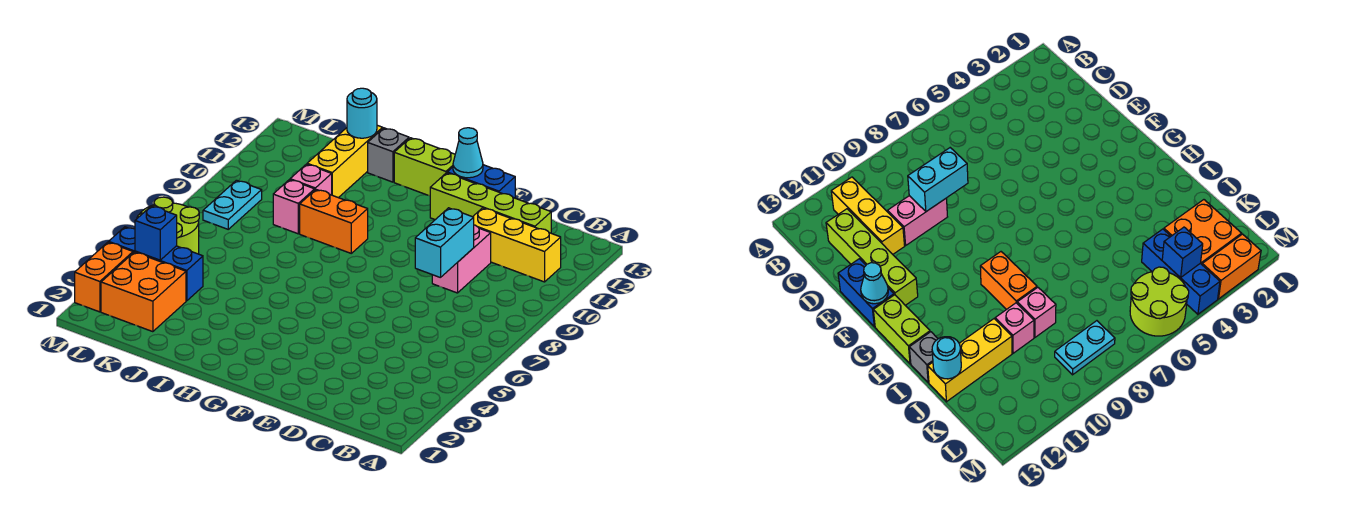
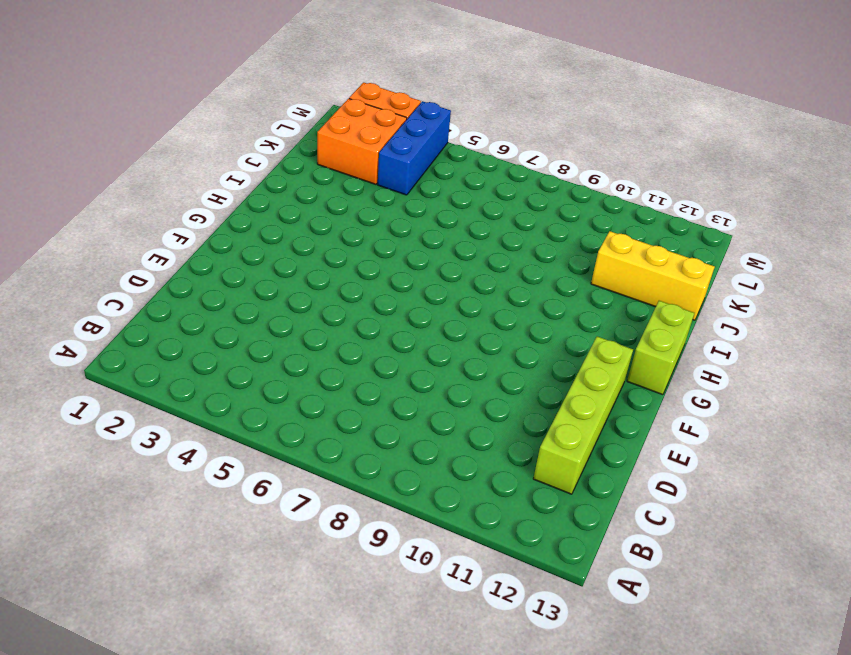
none -> yellow brick B11:D11 level 1
none -> pink brick D9:D10 level 1
none -> blue brick E13:F13 level 1

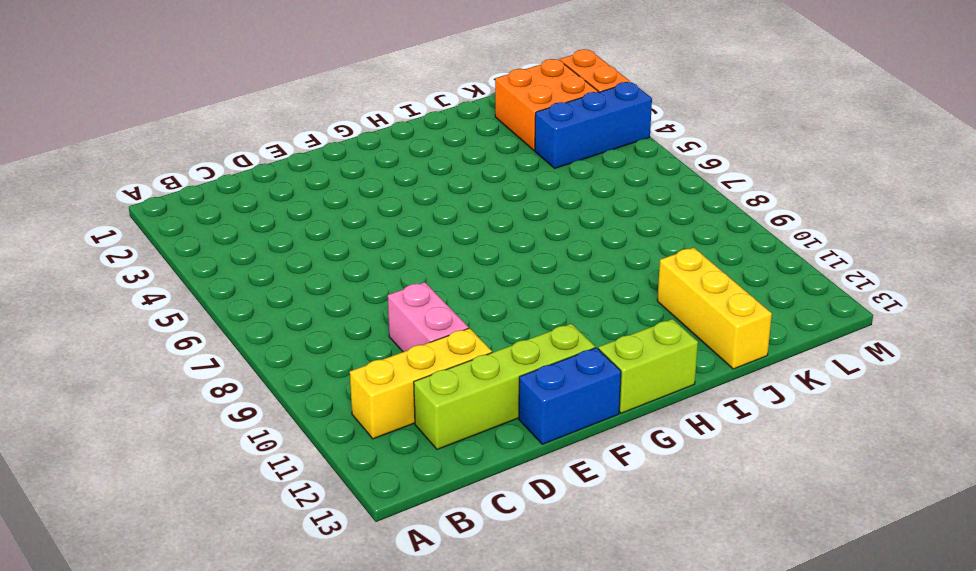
none -> orange brick H9:I9 level 1
none -> grey brick I13 level 1
none -> pink brick J9 level 1

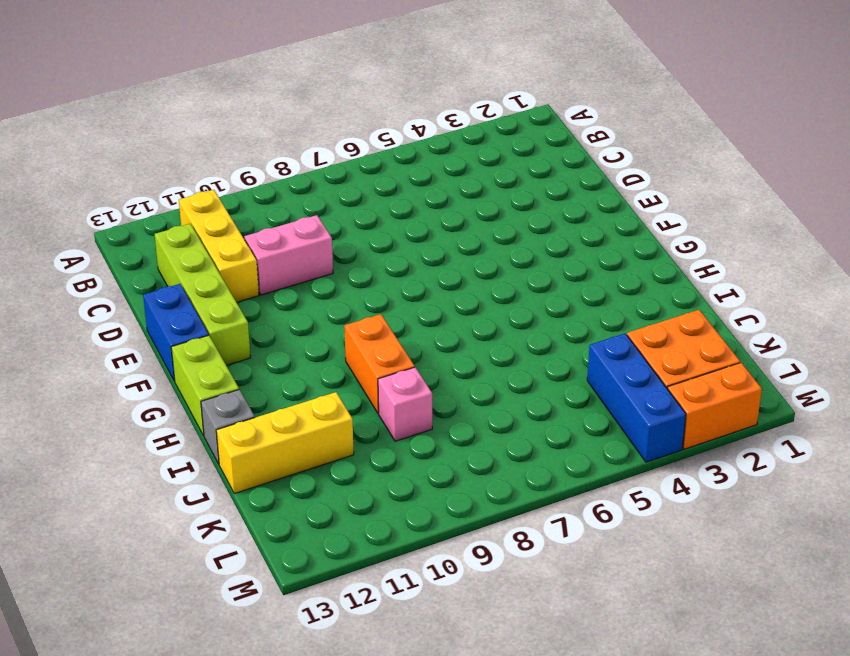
none -> pink brick J10 level 1
none -> lime round brick L5:M6 level 1
none -> cyan plate L8:L9 level 1

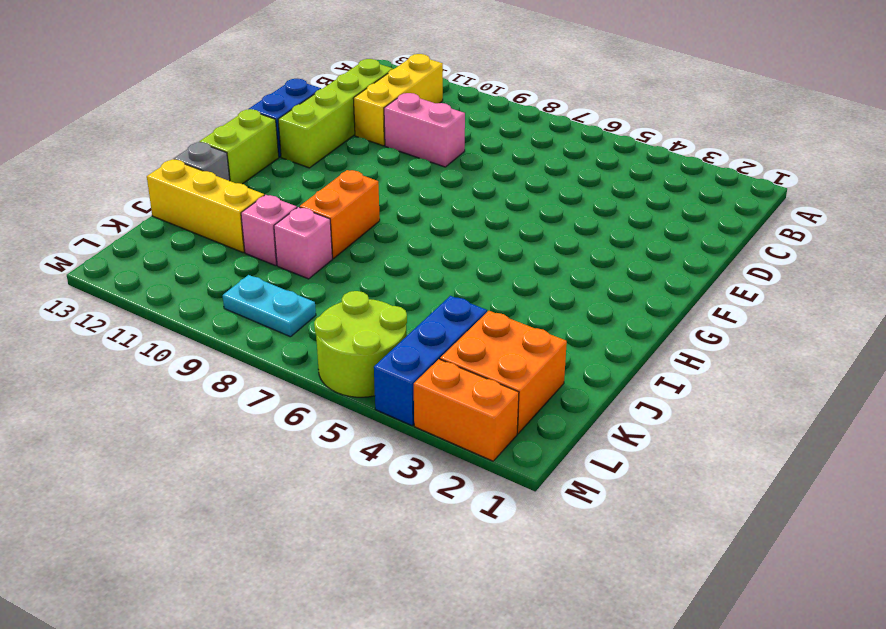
none -> cyan brick D8:D9 level 2
none -> cyan cone F13 level 2
none -> cyan round brick J13 level 2

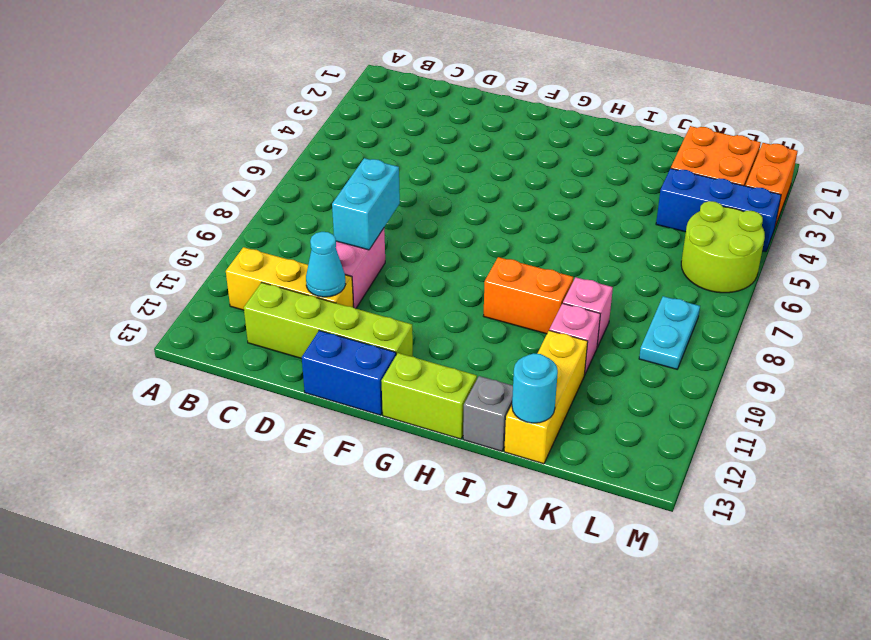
cyan cone D11 level 2 -> cyan cone F13 level 2
none -> blue brick L4 level 2

